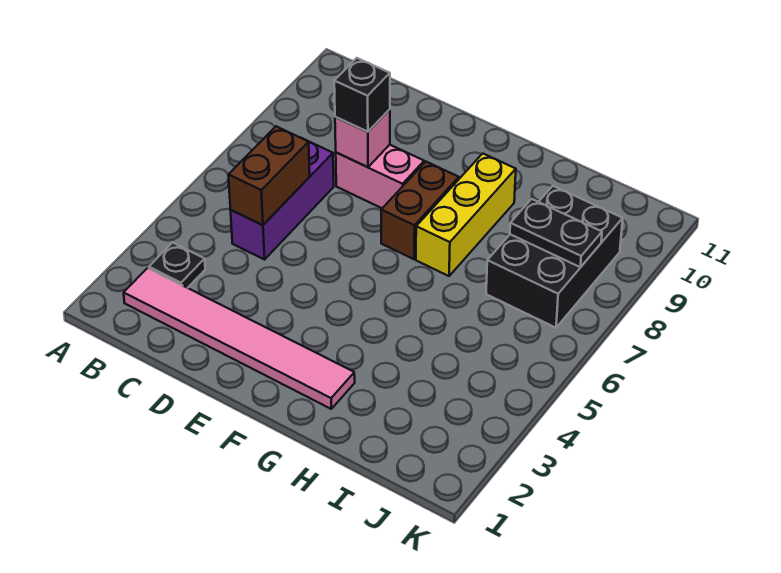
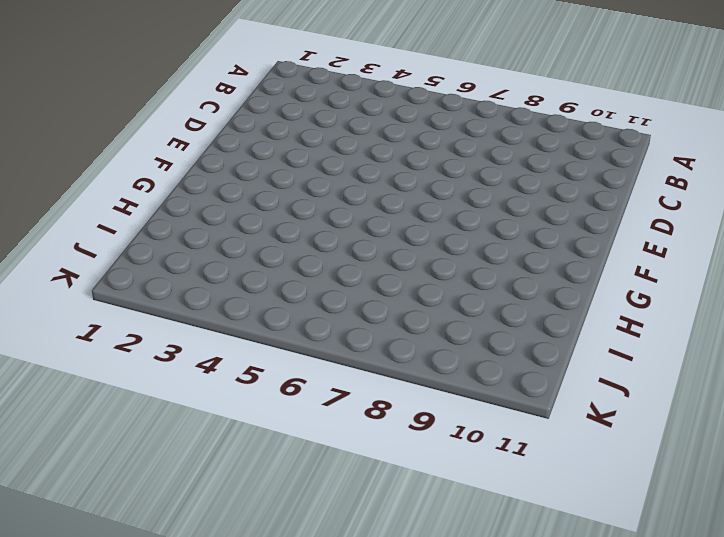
none -> pink tile B2:G2 level 1
none -> black plate B3 level 1

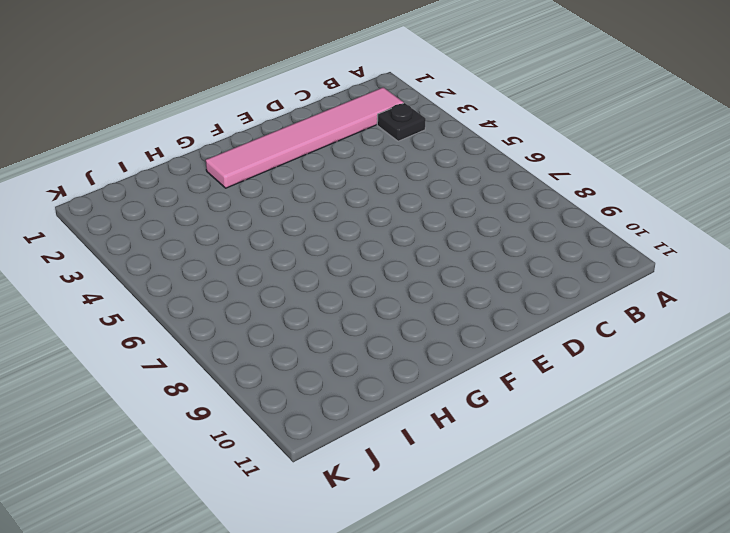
none -> purple brick C5:C7 level 1
none -> pink brick D8:E8 level 1

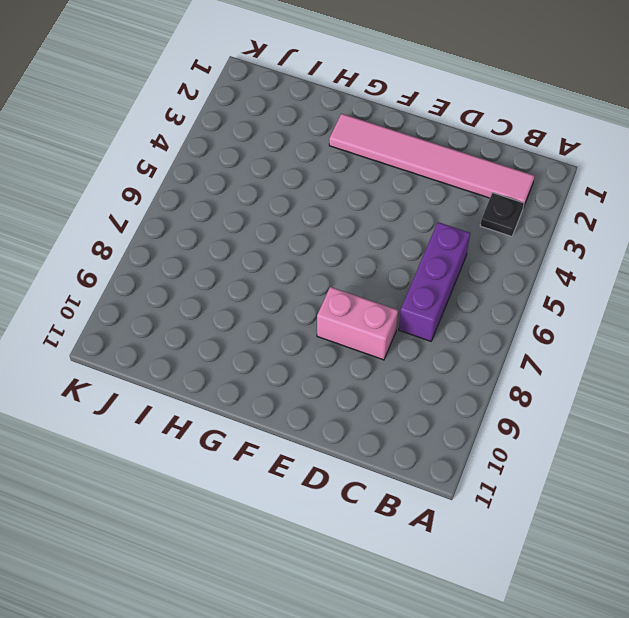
none -> brown brick F7:F8 level 1
none -> yellow brick G7:G9 level 1

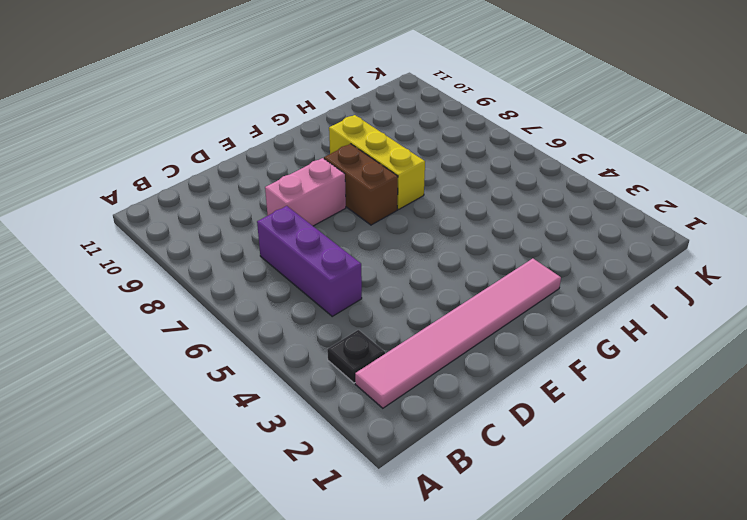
none -> black brick I7:J9 level 1
none -> brown brick C5:C6 level 2

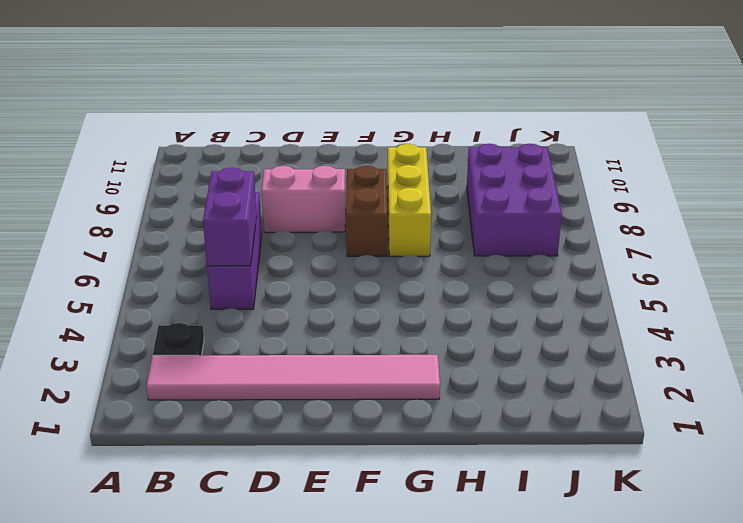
purple brick C5:C6 level 2 -> brown brick C5:C6 level 2
purple brick I7:J9 level 1 -> black brick I7:J9 level 1
none -> pink brick D8 level 2
none -> black plate I8:J8 level 2

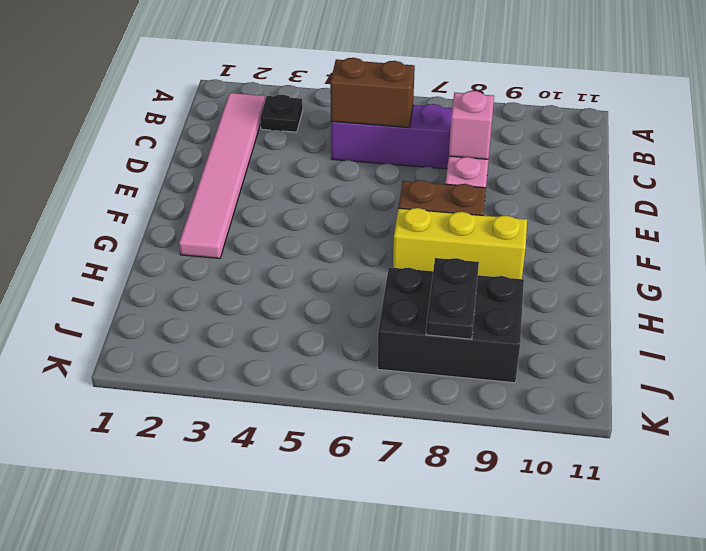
none -> black brick D8 level 3

